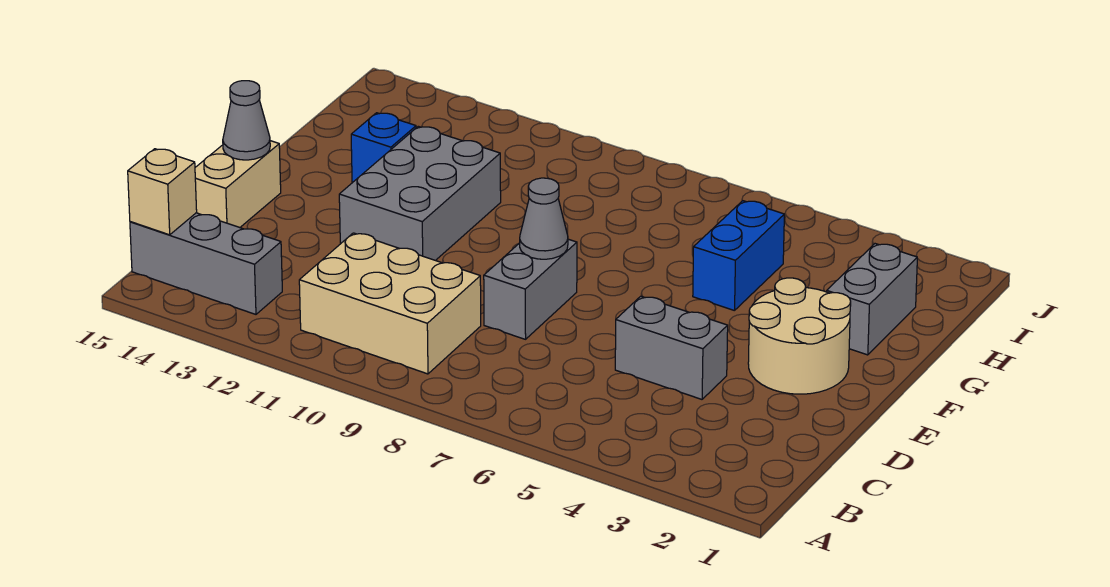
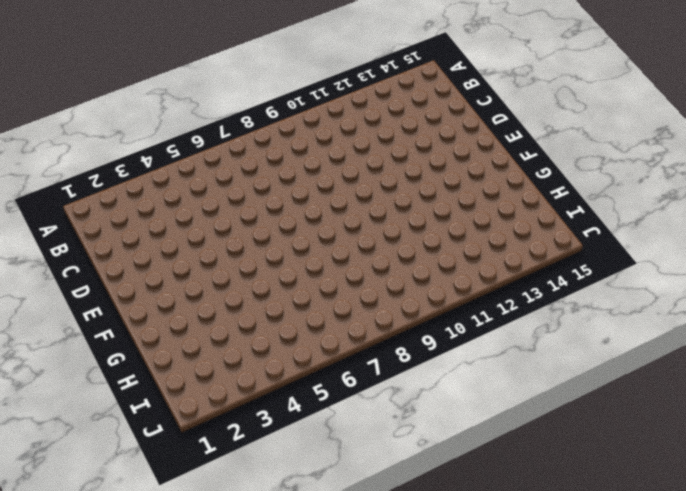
none -> tan brick B9:C11 level 1
none -> grey brick B13:B15 level 1
none -> grey brick D4:D5 level 1

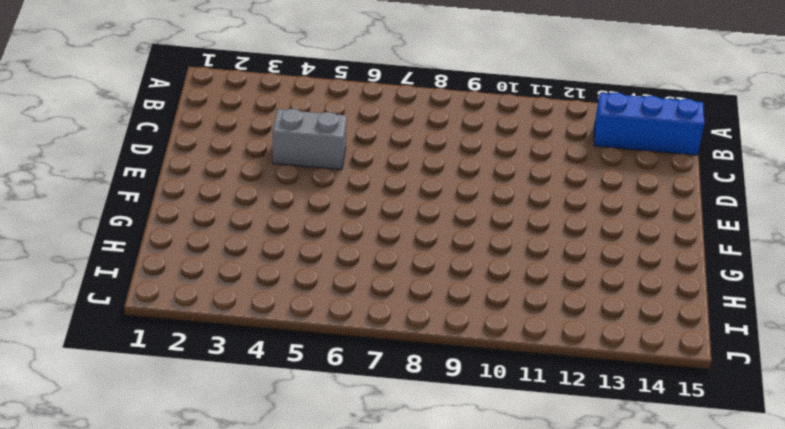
blue brick B13:B15 level 1 -> grey brick B13:B15 level 1
none -> tan brick B9:C11 level 1
none -> grey brick D8:E8 level 1
none -> tan brick D15:E15 level 1

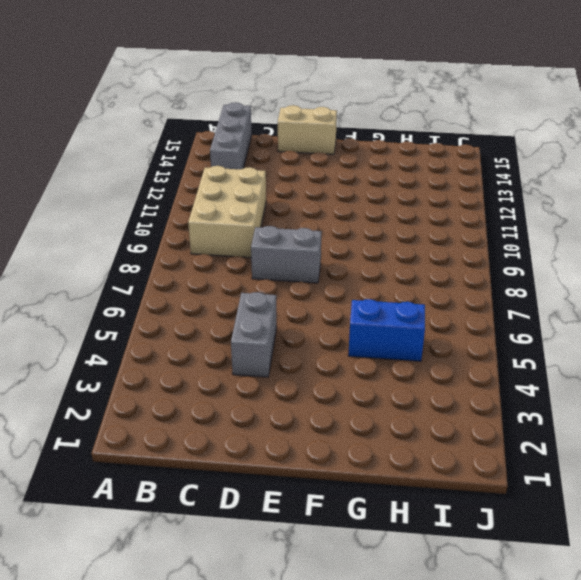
none -> tan round brick E2:F3 level 1
none -> grey brick E11:G12 level 1
none -> grey brick G2:H2 level 1

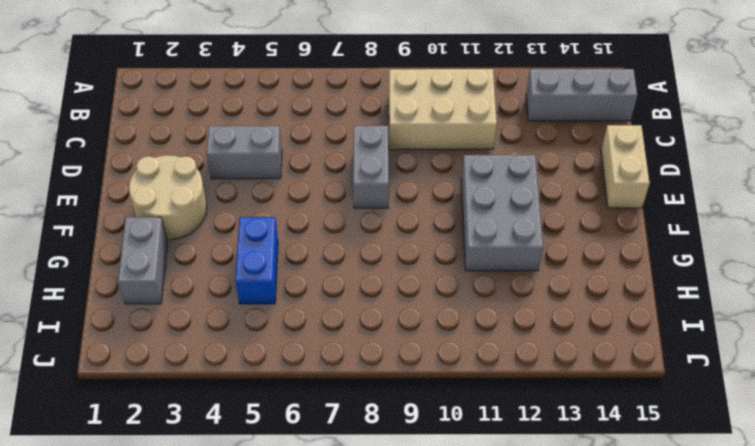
none -> blue brick G13 level 1
none -> tan brick B15 level 2
none -> grey cone E8 level 2

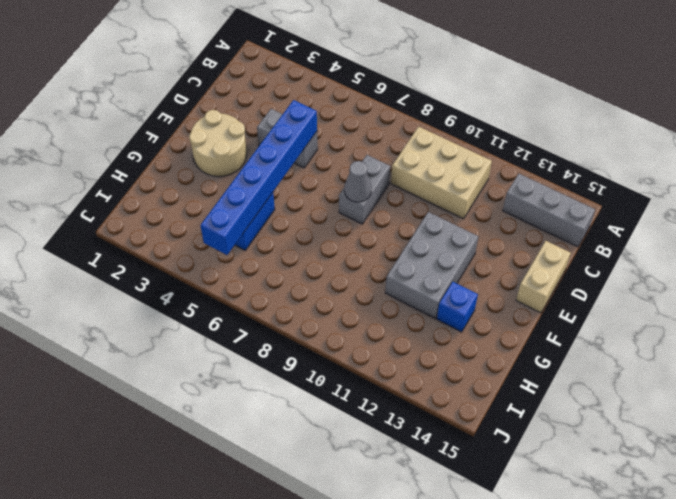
blue brick D5:I5 level 2 -> none
none -> grey brick G2:H2 level 1
none -> tan brick B15 level 2
none -> grey cone E15 level 2

